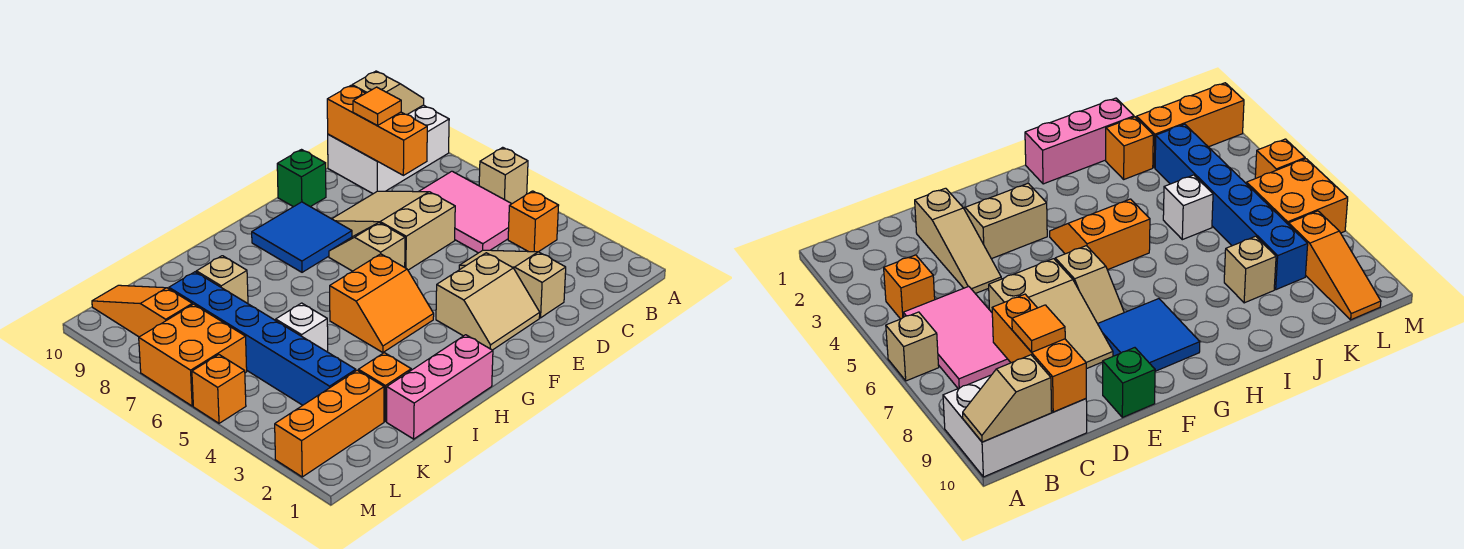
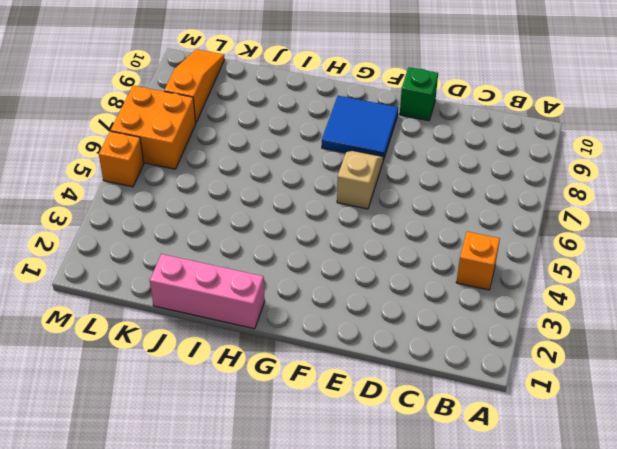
none -> tan brick A6 level 1
none -> white brick A9:C10 level 1
none -> pink tile B5:C7 level 1

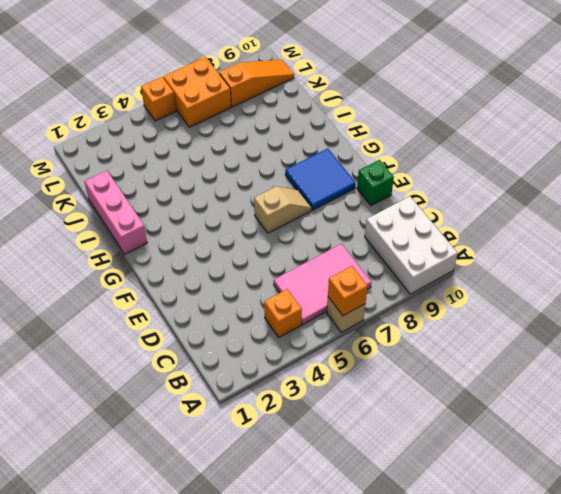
orange brick A6 level 2 -> orange brick J2 level 1
none -> tan slope D2:D4 level 1 top 2
none -> tan slope D6:E8 level 1 top 6
none -> tan slope E2:F3 level 1 top 3

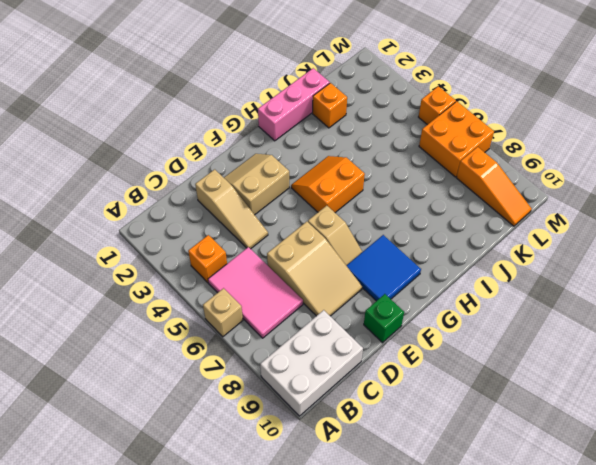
none -> white brick J5 level 1
none -> tan brick J8 level 1
none -> orange brick K2:M2 level 1

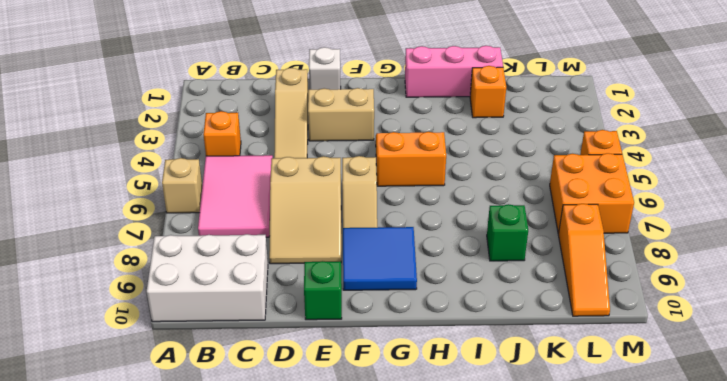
white brick E1 level 1 -> white brick J5 level 1
green brick J8 level 1 -> tan brick J8 level 1
none -> orange brick K2:M2 level 1
none -> blue brick K3:K8 level 1
none -> tan slope A10:B10 level 2 top B

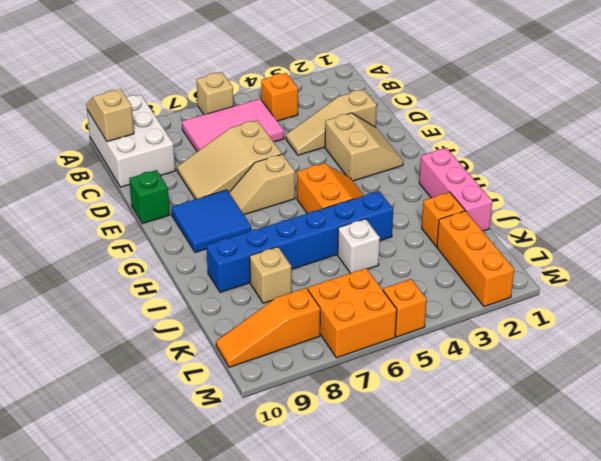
blue brick I4:I9 level 1 -> blue brick K3:K8 level 1
none -> orange brick C8:C10 level 2
none -> orange tile C9 level 3

